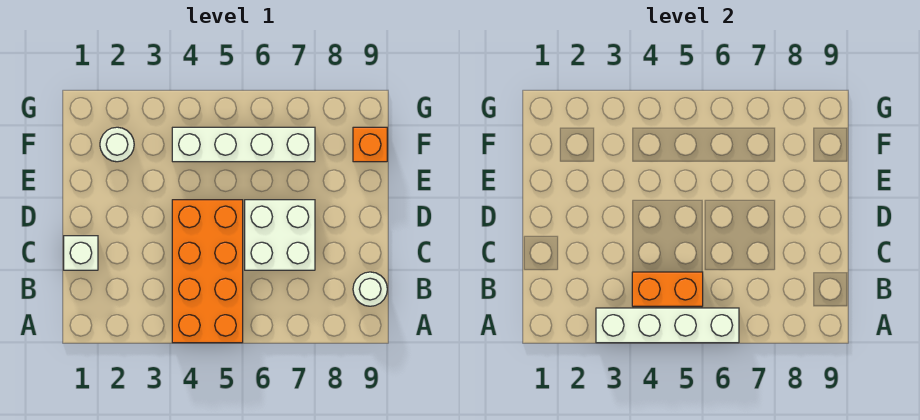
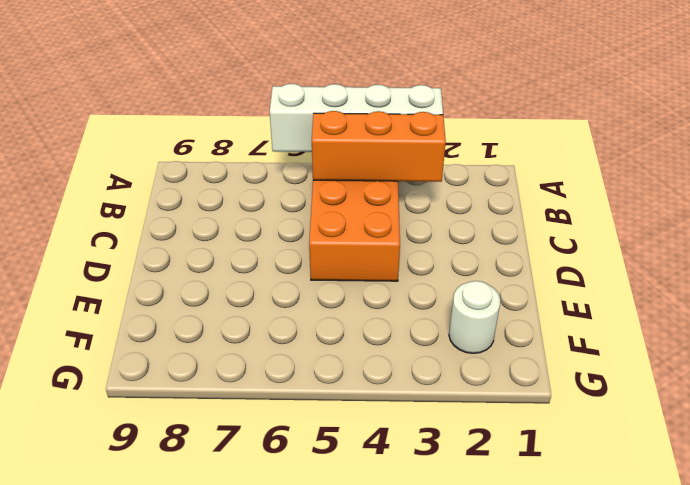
orange brick B3:B5 level 2 -> orange brick B4:B5 level 2
none -> white round brick B9 level 1
none -> white brick C1 level 1

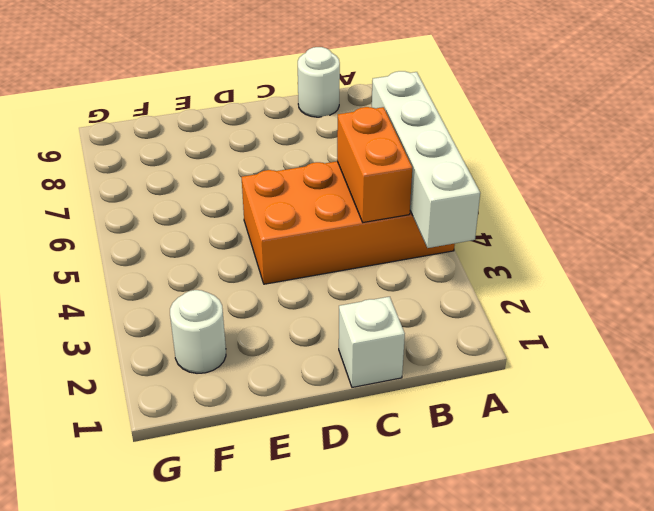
none -> white brick C6:D7 level 1
none -> white brick F4:F7 level 1

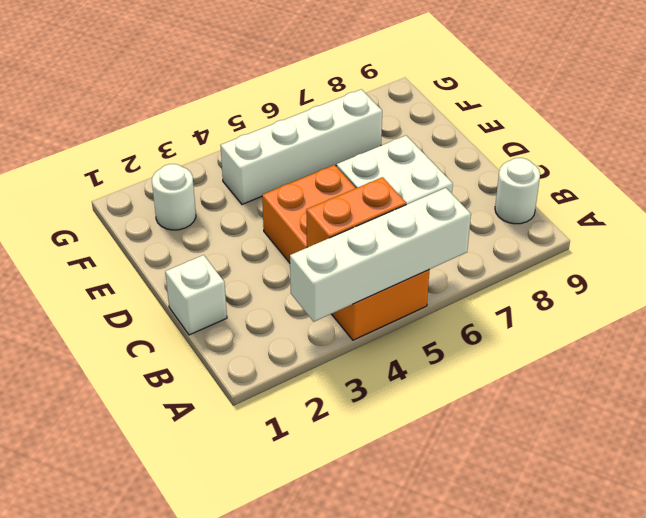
none -> orange brick F9 level 1

